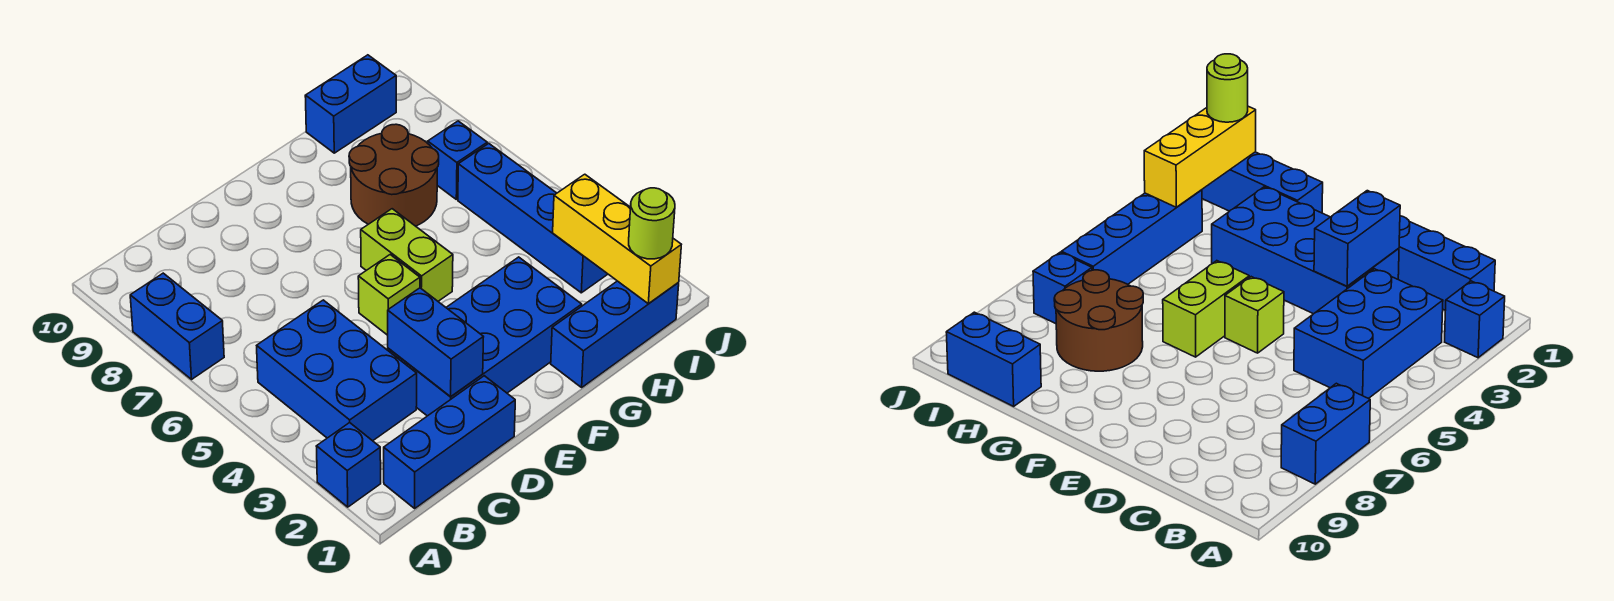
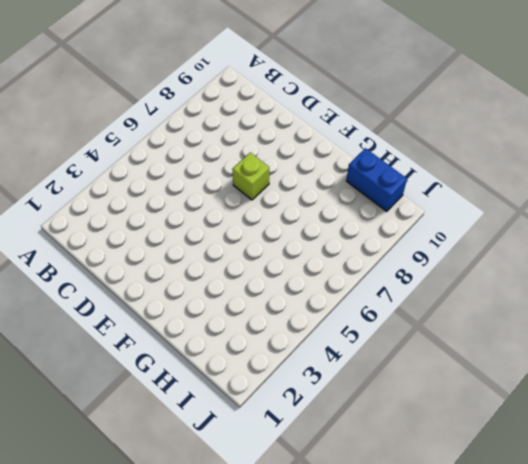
lime brick E7 level 1 -> lime brick E5 level 1
none -> blue brick A2 level 1
none -> blue brick A7:A8 level 1
none -> blue brick B1:D1 level 1

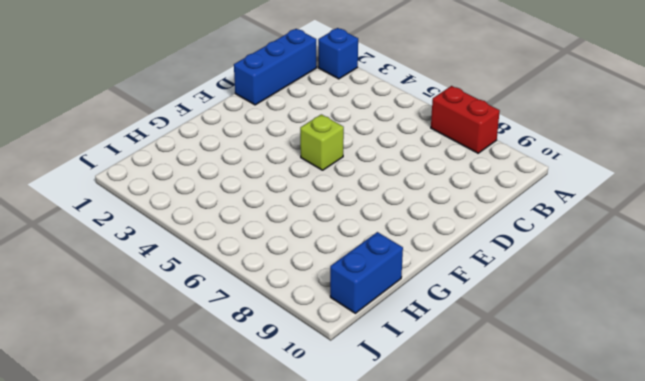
red brick A7:A8 level 1 -> blue brick A7:A8 level 1
none -> blue brick B3:C5 level 1
none -> blue brick D2:G3 level 1
none -> lime brick F5:F6 level 1

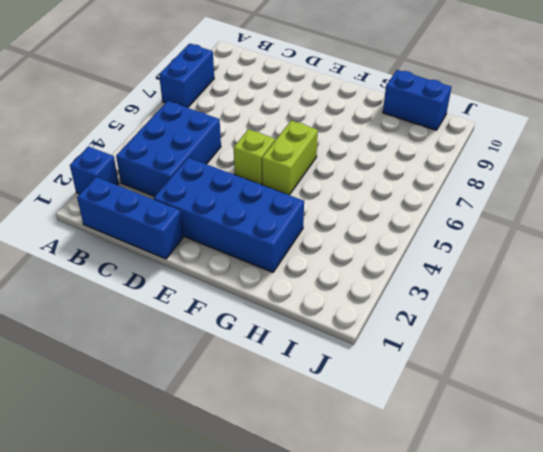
none -> blue brick G1:I1 level 1
none -> brown round brick G7:H8 level 1
none -> blue brick I3:I6 level 1

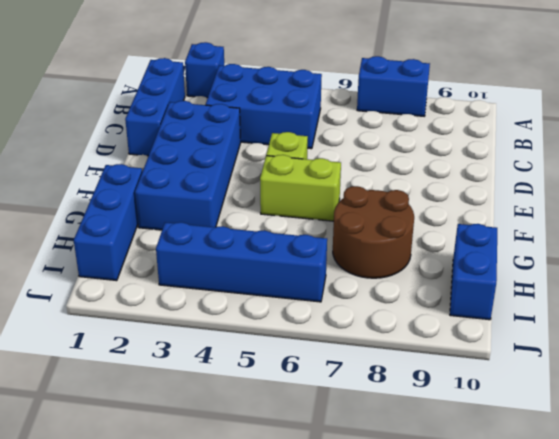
none -> blue brick I7 level 1
none -> blue brick D2:D3 level 2
none -> yellow brick I1:I3 level 2

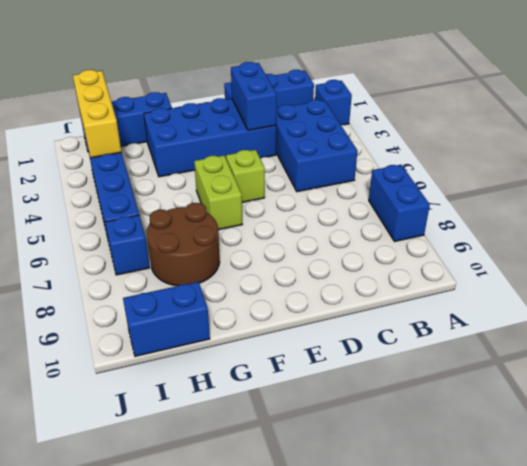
none -> lime round brick I1 level 3

